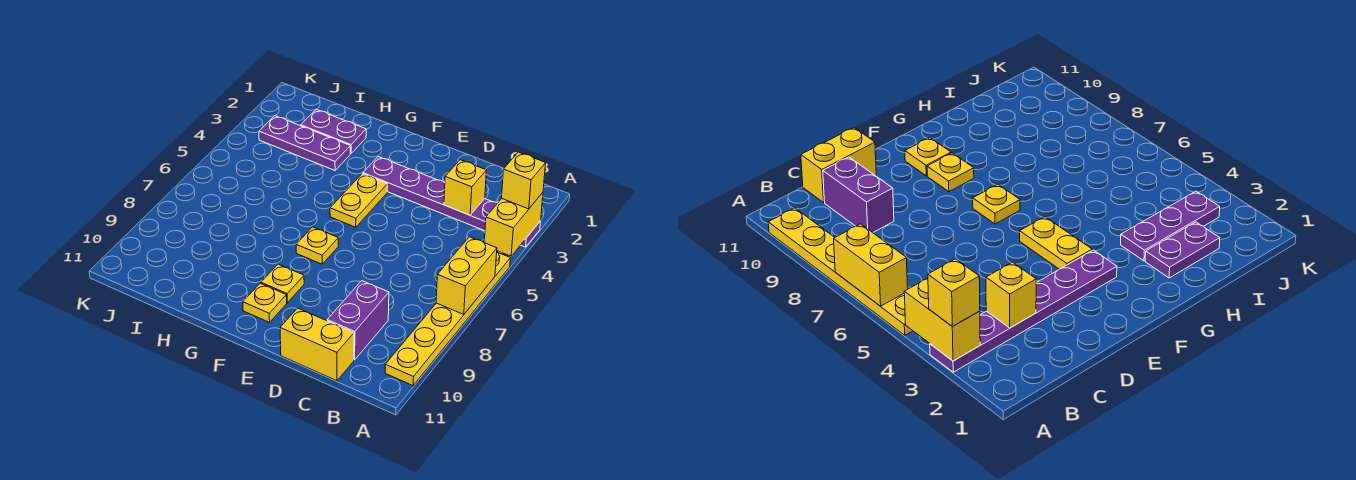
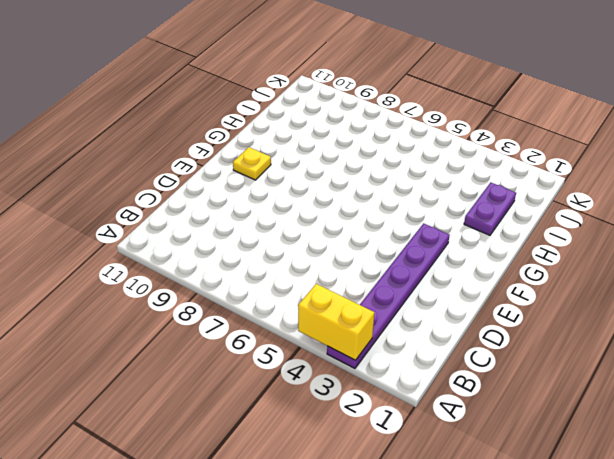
none -> yellow plate A5:A10 level 1
none -> purple brick C9:C10 level 1
none -> yellow brick C11:D11 level 1

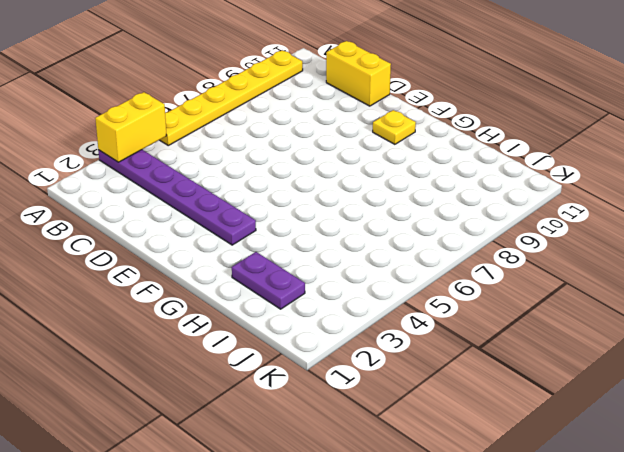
none -> purple brick C9:C10 level 1
none -> yellow plate F4:F5 level 1
none -> yellow plate F7 level 1

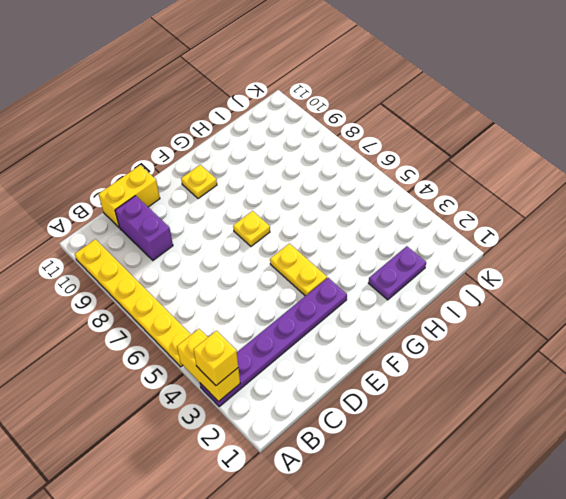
none -> yellow plate F9 level 1
none -> purple plate H3:J3 level 1
none -> yellow brick A6:A7 level 2

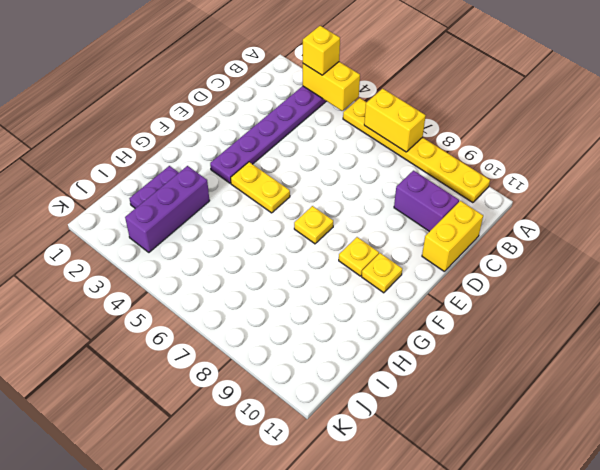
purple brick H3:J3 level 1 -> purple plate H3:J3 level 1
none -> yellow brick C3 level 2

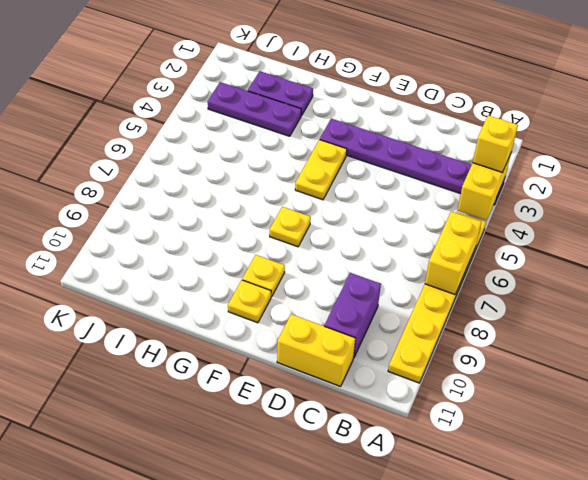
none -> yellow brick C3 level 2

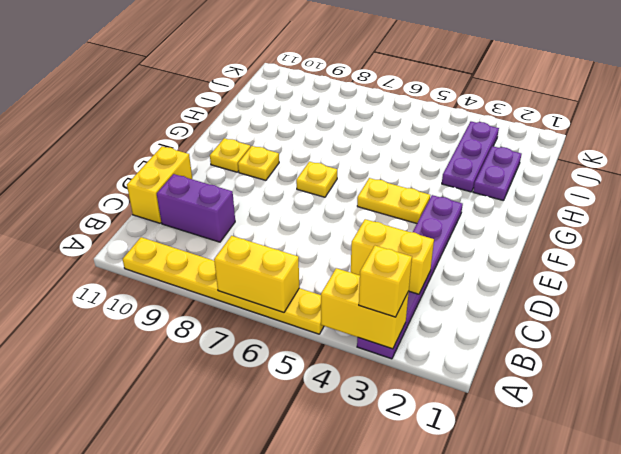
yellow brick C3:C4 level 2 -> yellow brick C3 level 2

